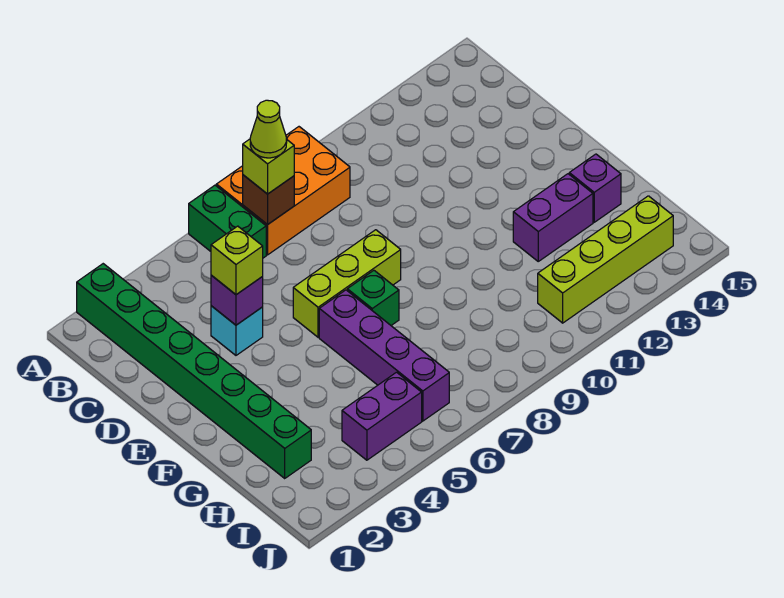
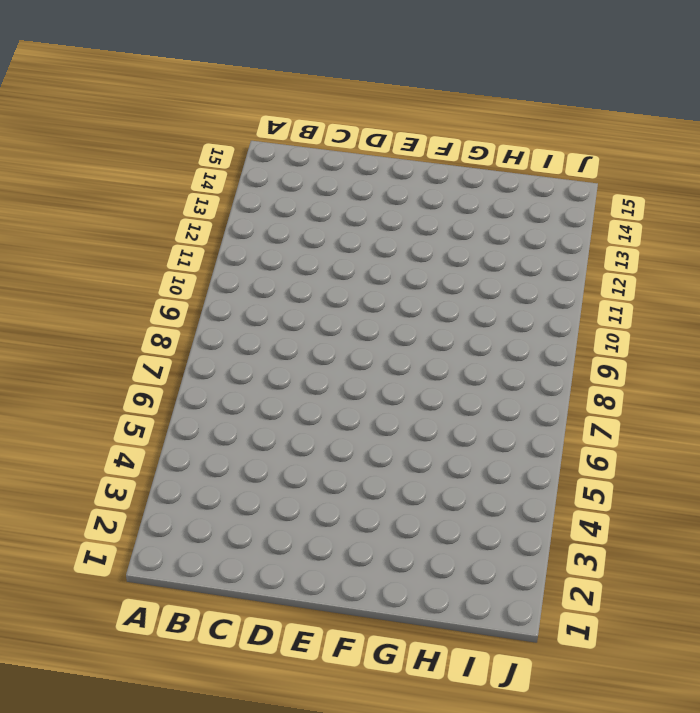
none -> green brick A2:H2 level 1
none -> green brick A6:B6 level 1
none -> orange brick A7:B9 level 1

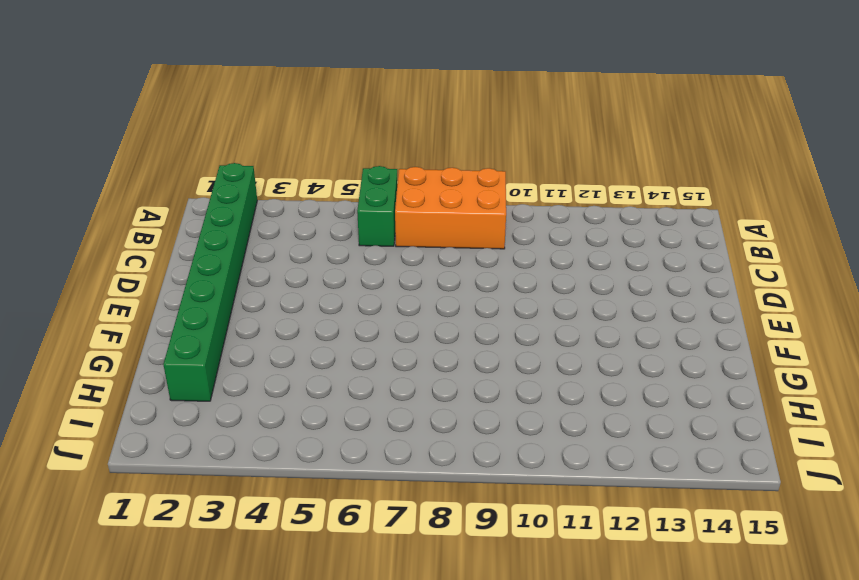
none -> cyan brick D4 level 1
none -> lime brick E6:E8 level 1
none -> purple brick F6:I6 level 1

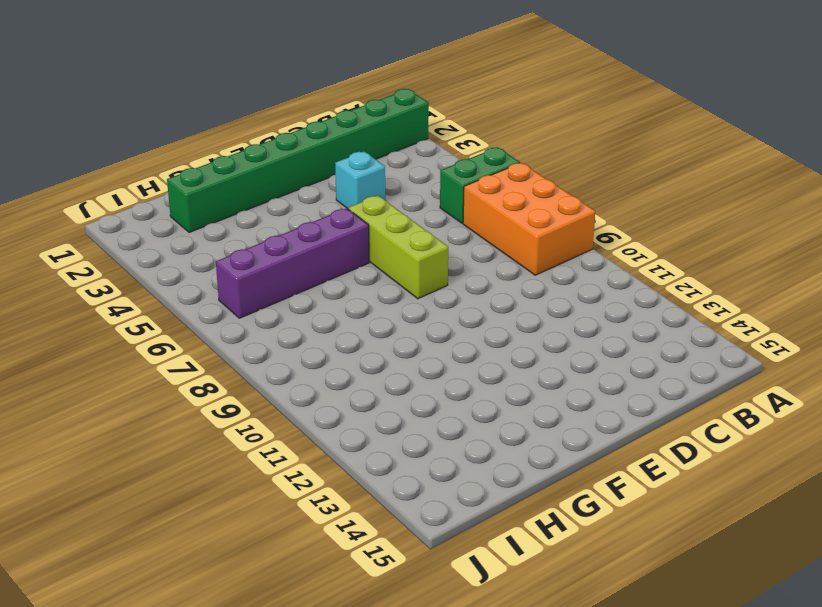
none -> green brick F7 level 1
none -> purple brick G12:G13 level 1
none -> purple brick G14 level 1

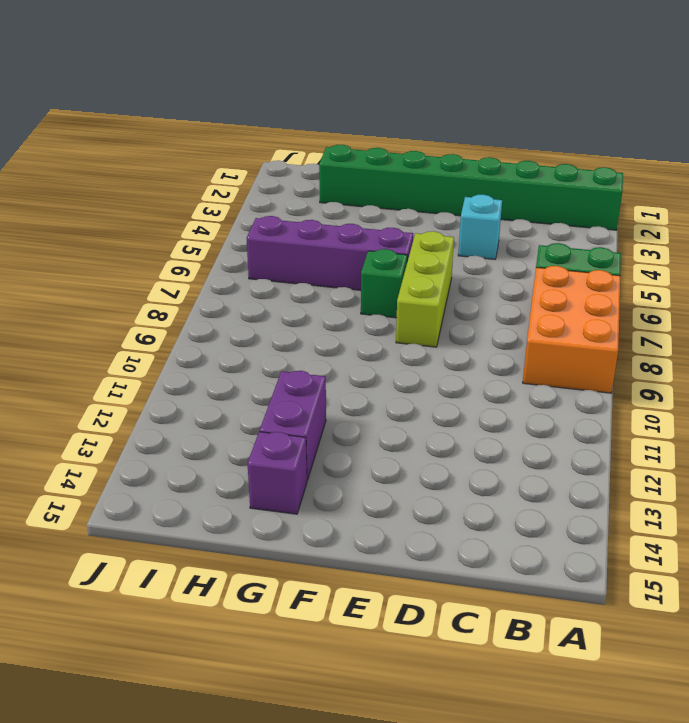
none -> purple brick I4:I5 level 1
none -> lime brick I11:I14 level 1
none -> brown brick B7 level 2

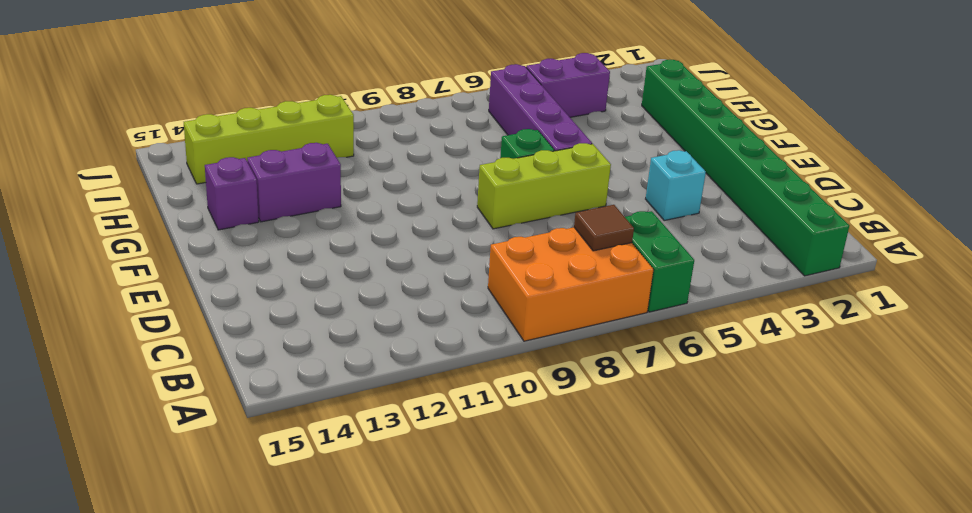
brown tile B7 level 2 -> brown brick B7 level 2
none -> purple brick D4 level 2
none -> lime brick B7 level 3
none -> lime brick D4 level 3

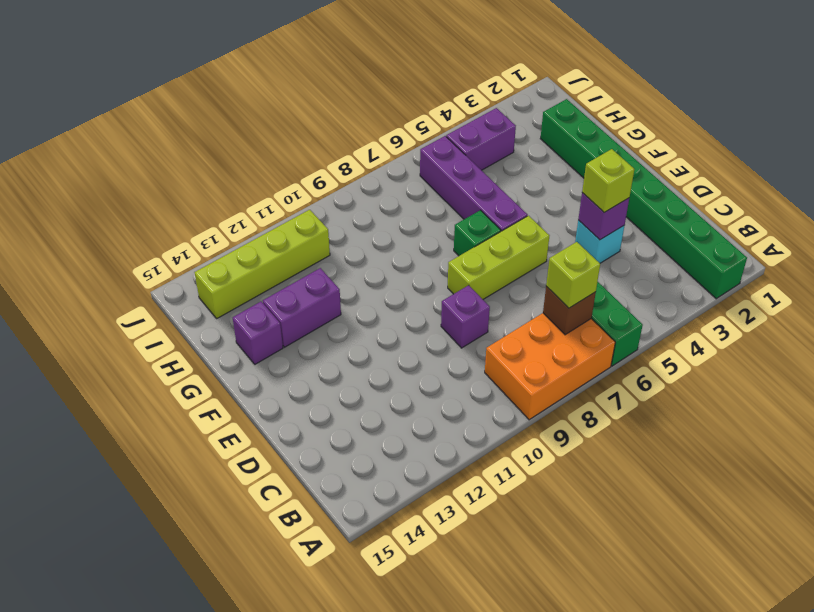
purple brick D9 level 1 -> none
none -> lime cone B7 level 4

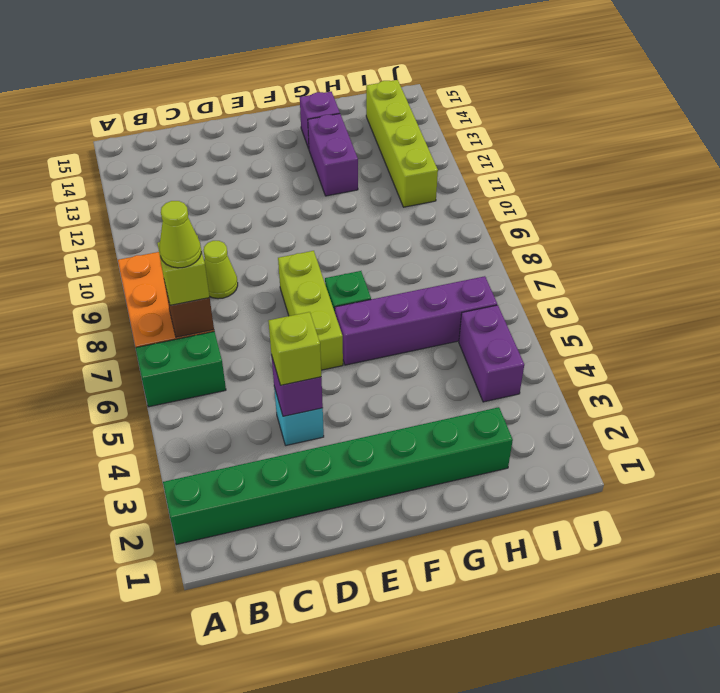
lime cone C9 level 1 -> none

